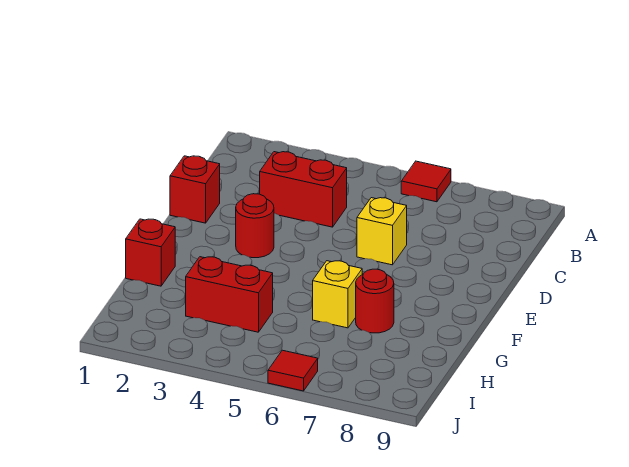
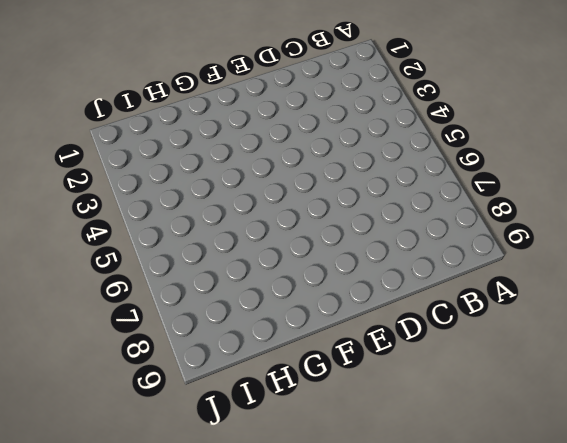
none -> red tile A6 level 1
none -> red brick C3:C4 level 1

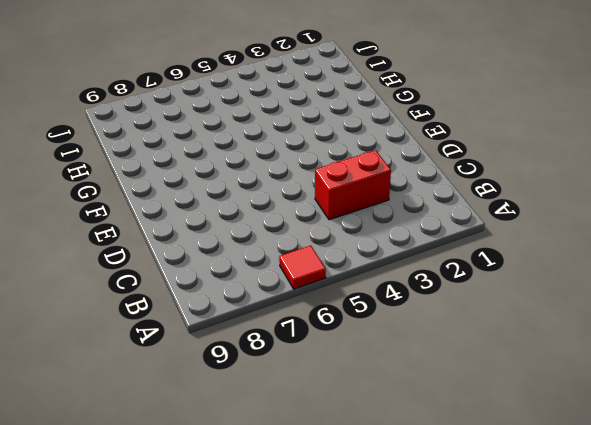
none -> red brick D1 level 1
none -> yellow brick D6 level 1

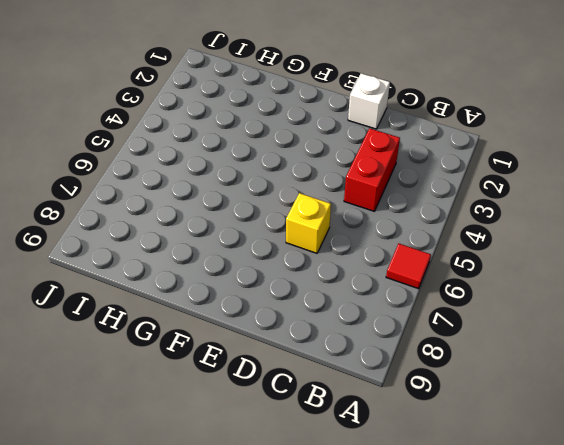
white brick D1 level 1 -> red brick D1 level 1
none -> red round brick E3 level 1
none -> red brick G1 level 1

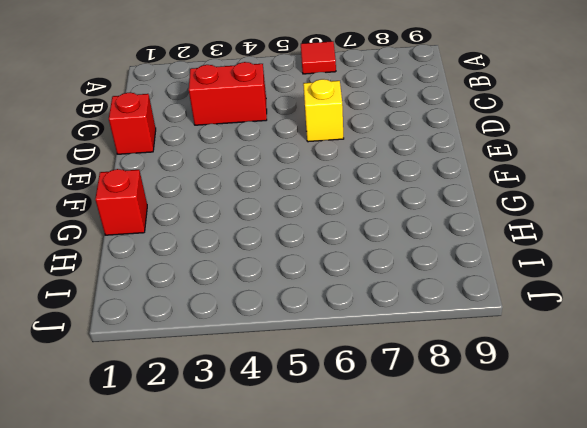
none -> red round brick E3 level 1
none -> yellow brick G6 level 1

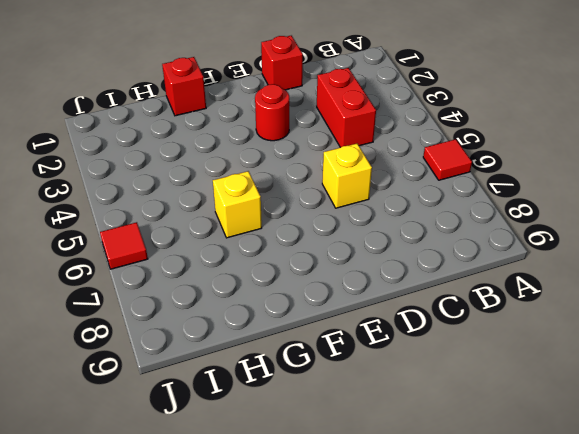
none -> red round brick G7 level 1
none -> red brick H3:H4 level 1

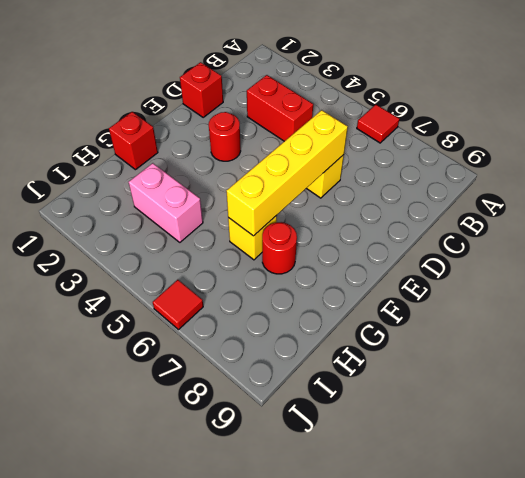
yellow brick D6:G6 level 2 -> none
pink brick H3:H4 level 1 -> red brick H3:H4 level 1

